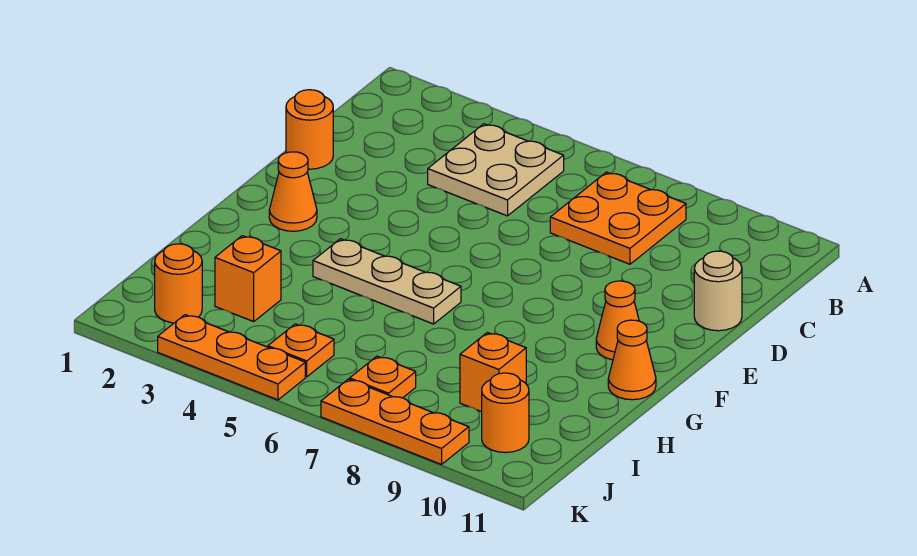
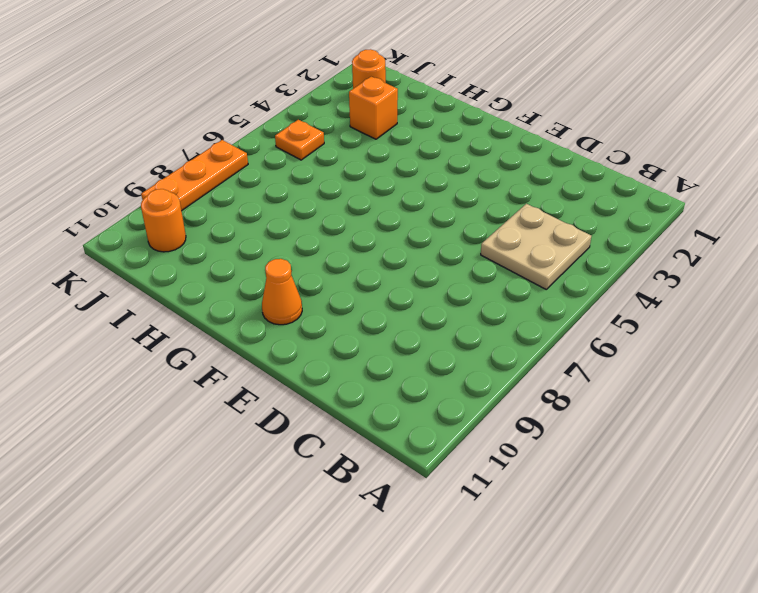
none -> orange plate B7:C8 level 1
none -> orange round brick D1 level 1
none -> tan round brick D11 level 1

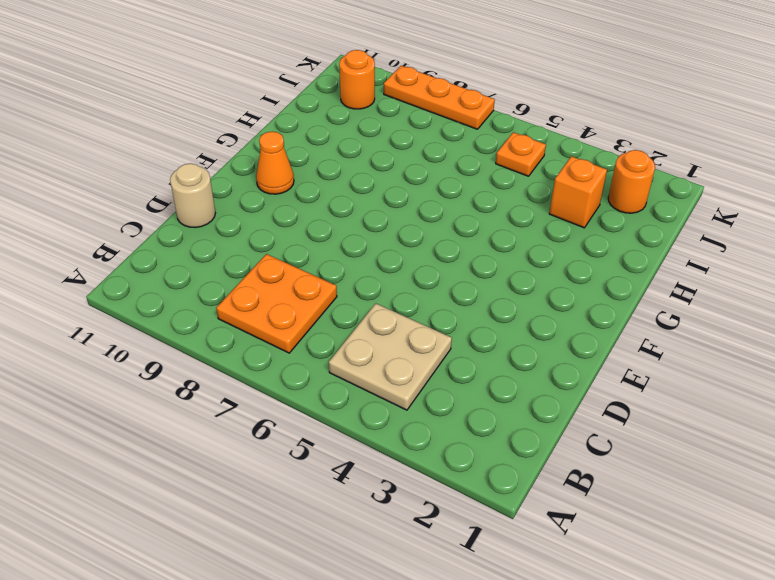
none -> orange round brick D1 level 1
none -> orange cone F2 level 1
none -> tan plate G4:G6 level 1

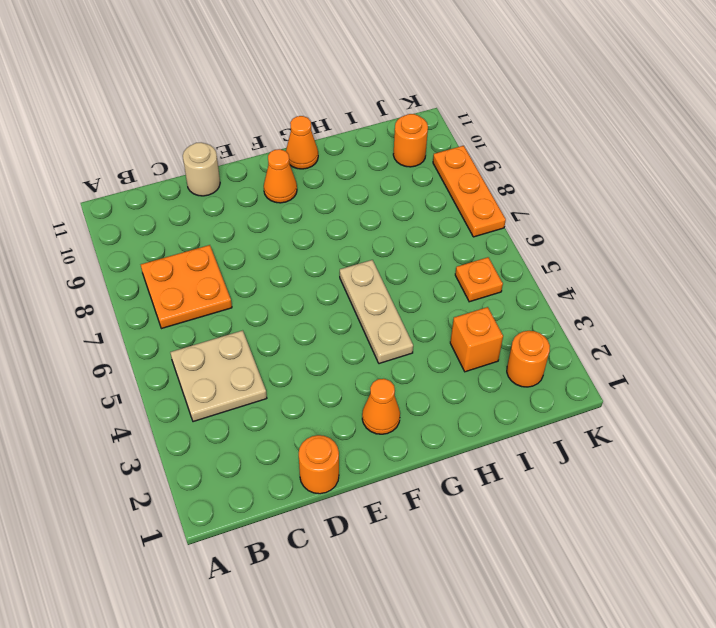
none -> orange brick I9 level 1
none -> orange plate J7 level 1
none -> orange plate K3:K5 level 1

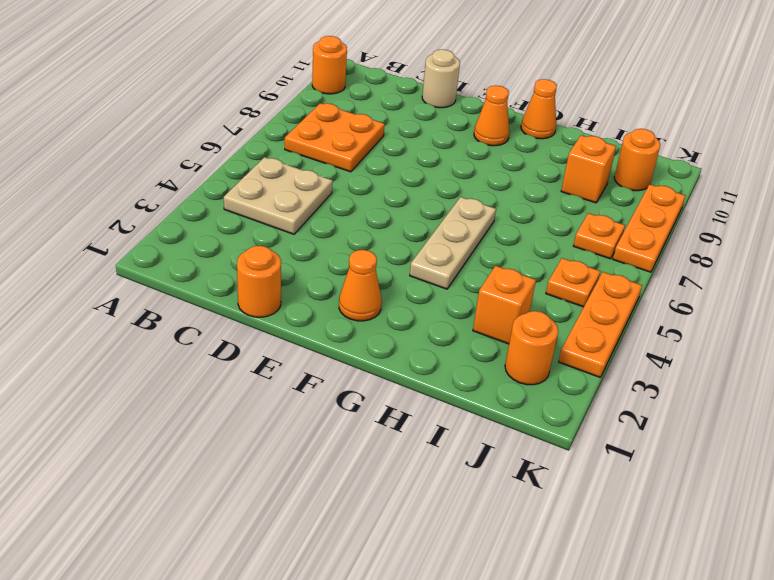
orange round brick A10 level 1 -> none

